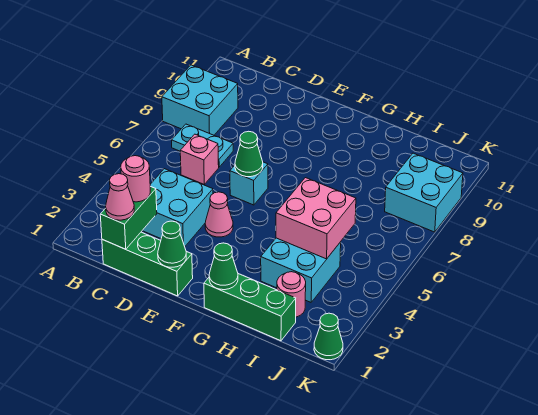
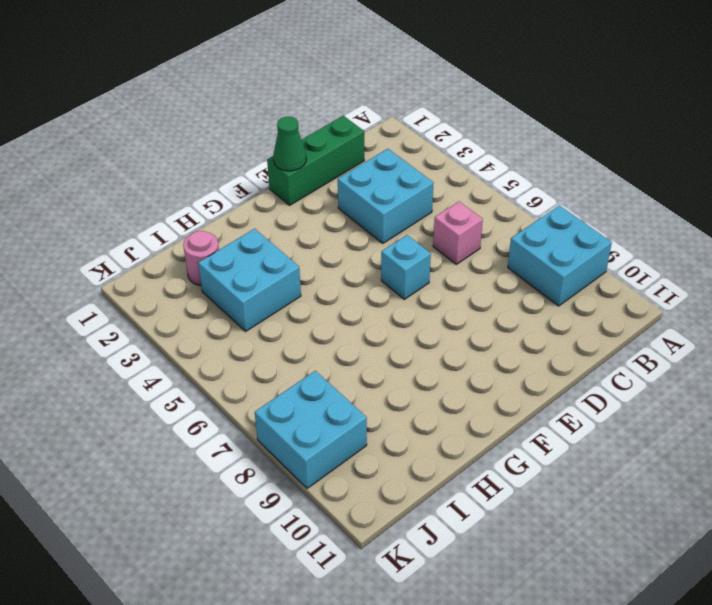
none -> cyan plate B7:C7 level 1
none -> pink cone E4 level 1
none -> green brick G1:I1 level 1

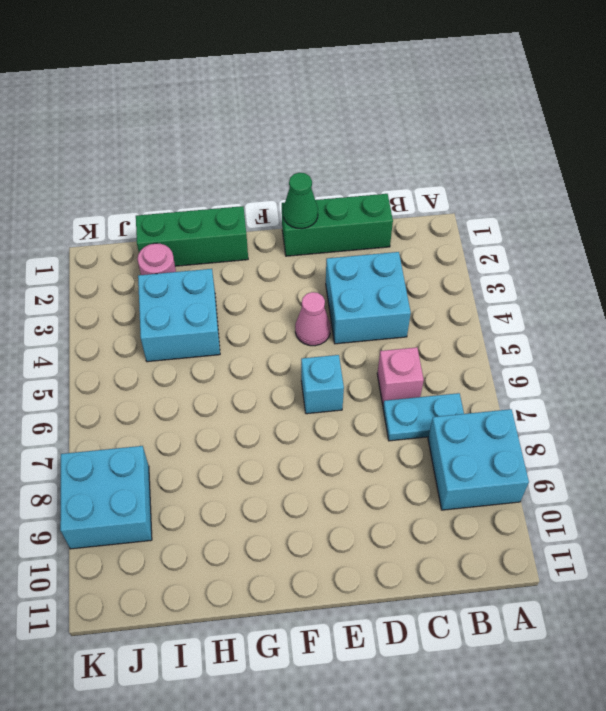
none -> green cone K1 level 1
none -> green brick C1:C2 level 2
none -> green cone E6 level 2

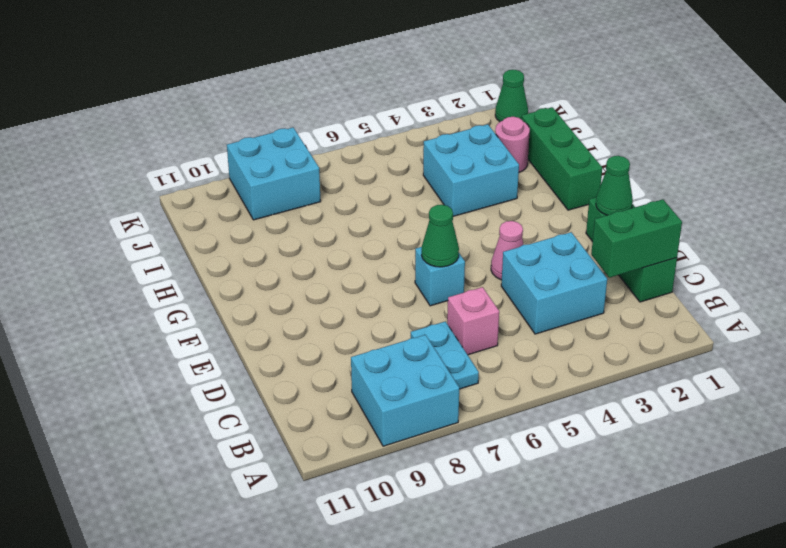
none -> green cone G1 level 2
none -> pink brick H4:I5 level 2
none -> pink cone C1 level 3

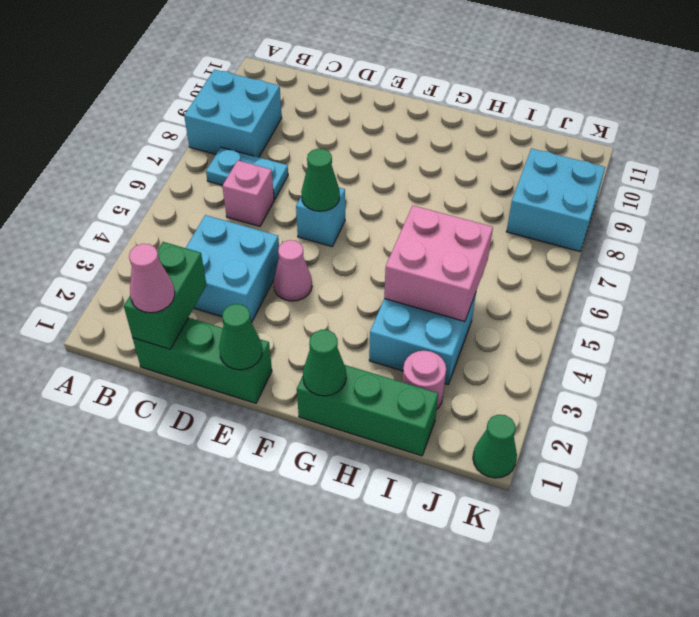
none -> pink round brick C2 level 3

